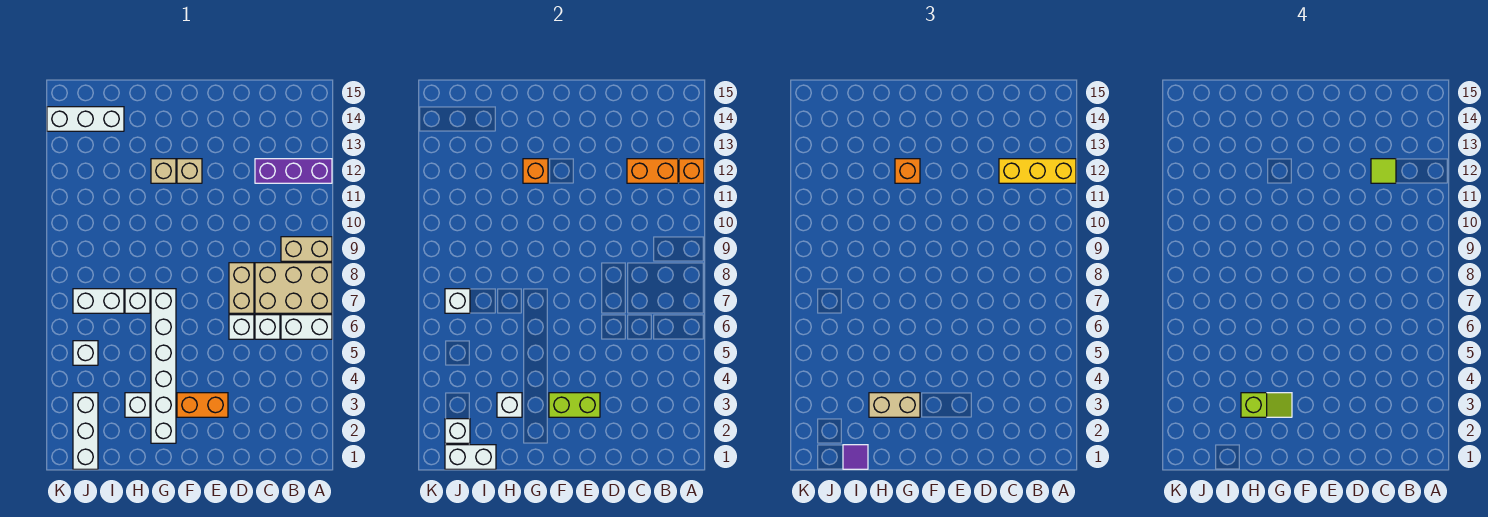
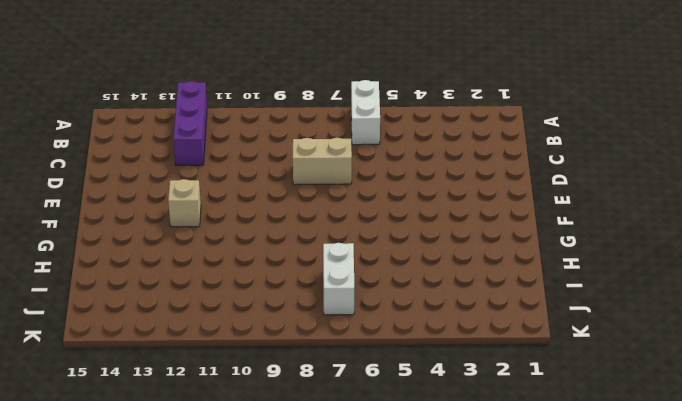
none -> tan brick A7:C8 level 1
none -> tan brick A9:B9 level 1
none -> white brick C6 level 1
none -> white brick D6 level 1

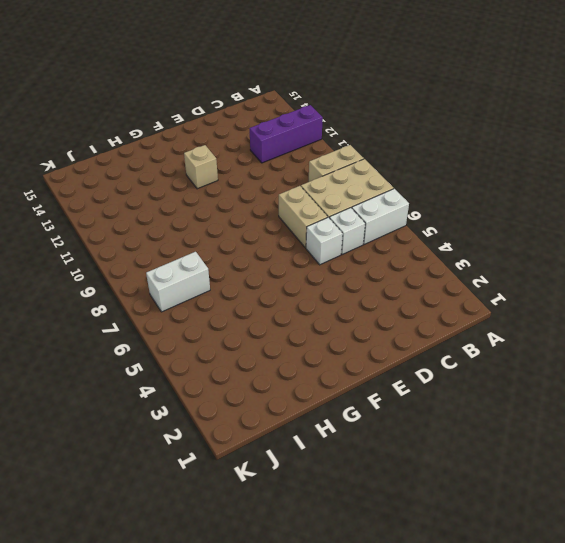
none -> orange brick E3:F3 level 1
none -> white brick G2:G7 level 1
none -> tan brick G12 level 1
none -> white brick H3 level 1

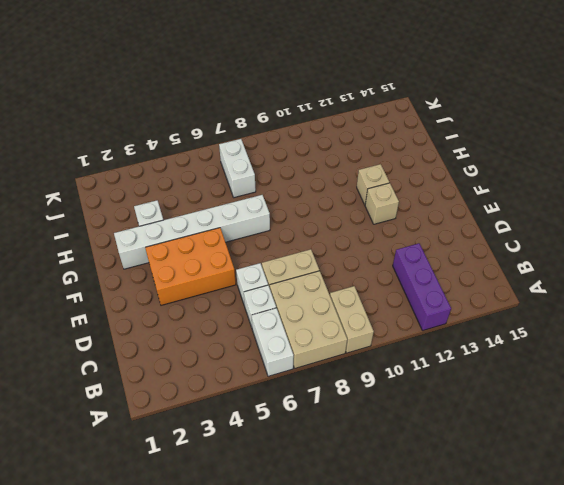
orange brick E3:F5 level 1 -> orange brick E3:F3 level 1
none -> white brick H7 level 1
none -> white brick I14:K14 level 1
none -> white brick J1:J3 level 1
none -> white brick J5 level 1

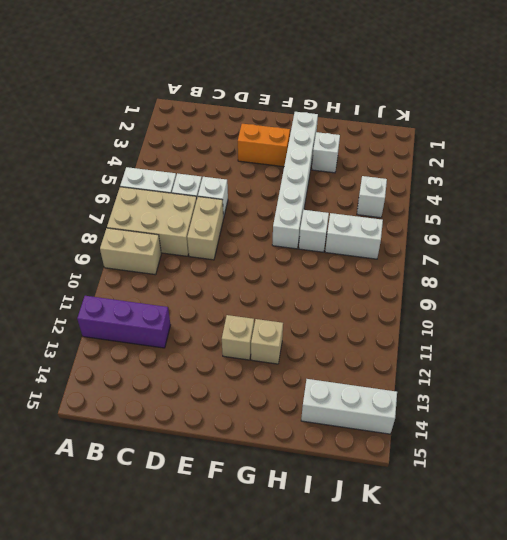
none -> white brick J1:J3 level 1
none -> orange brick A12 level 2
none -> orange brick B12:C12 level 2
none -> lime brick E3:F3 level 2

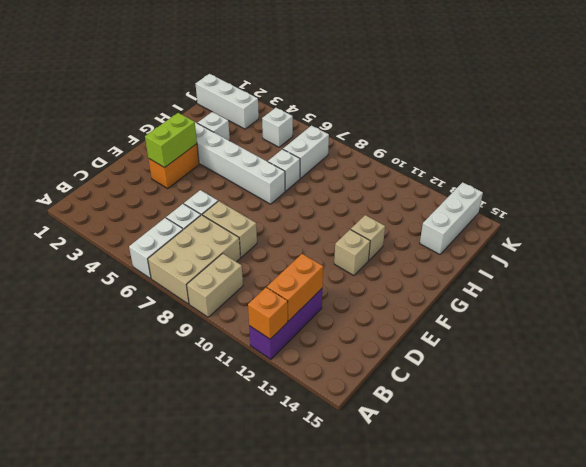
none -> orange brick G12 level 2
none -> white brick H3 level 2
none -> white brick I1:J1 level 2
none -> white brick J2 level 2

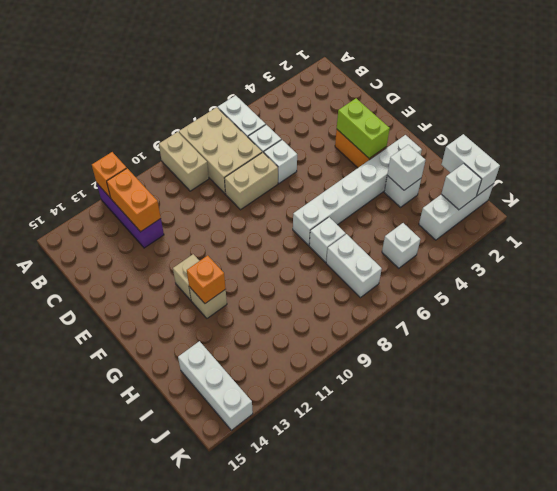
none -> white brick J7 level 2
none -> yellow brick A12:C12 level 3
none -> tan brick G3:H3 level 3
none -> orange brick G12 level 3

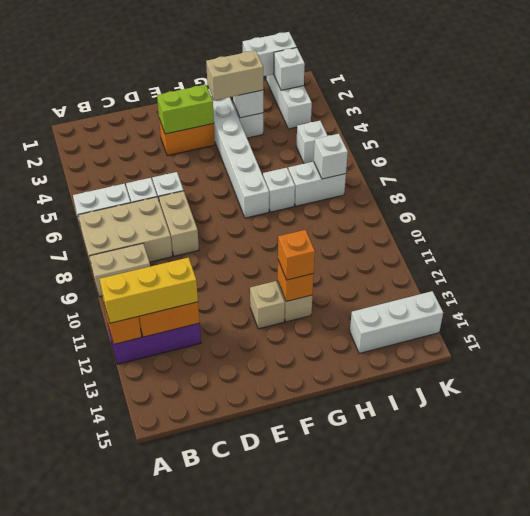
none -> purple tile I1 level 3
none -> lime tile C12 level 4
none -> lime slope G3:H3 level 4 top H

